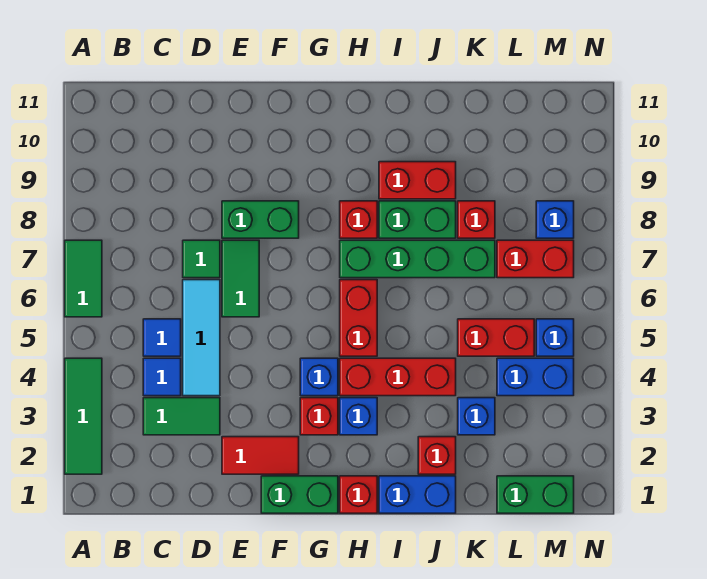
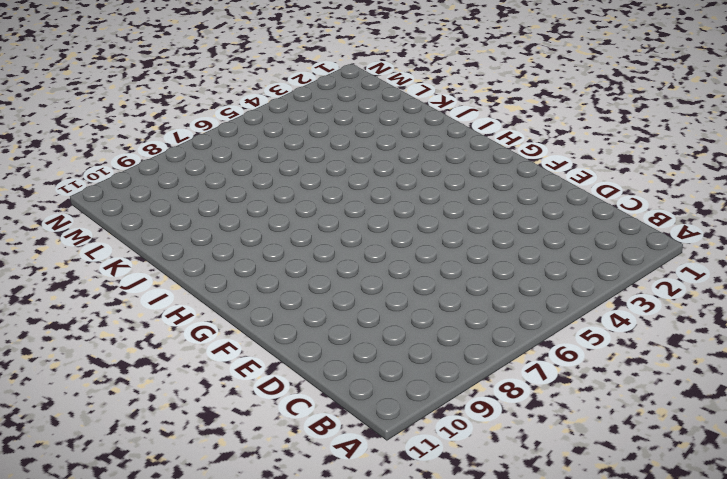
none -> green tile A2:A4 level 1
none -> green tile A6:A7 level 1
none -> green tile C3:D3 level 1
none -> blue tile C4 level 1

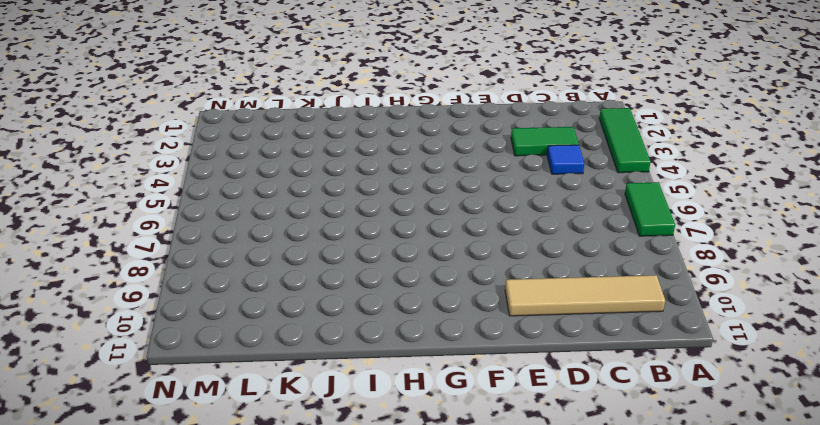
tan tile B10:E10 level 1 -> none
none -> blue tile C5 level 1
none -> cyan tile D4:D6 level 1
none -> green tile D7 level 1
none -> red tile E2:F2 level 1

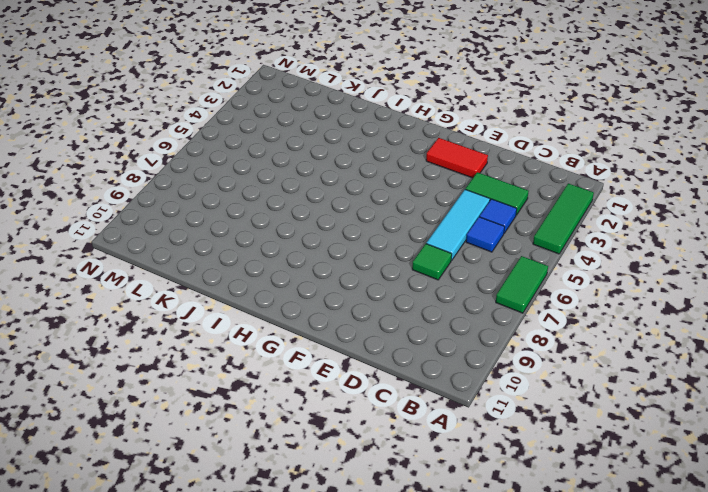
none -> green tile E6:E7 level 1
none -> green brick E8:F8 level 1
none -> green brick F1:G1 level 1
none -> red brick G3 level 1

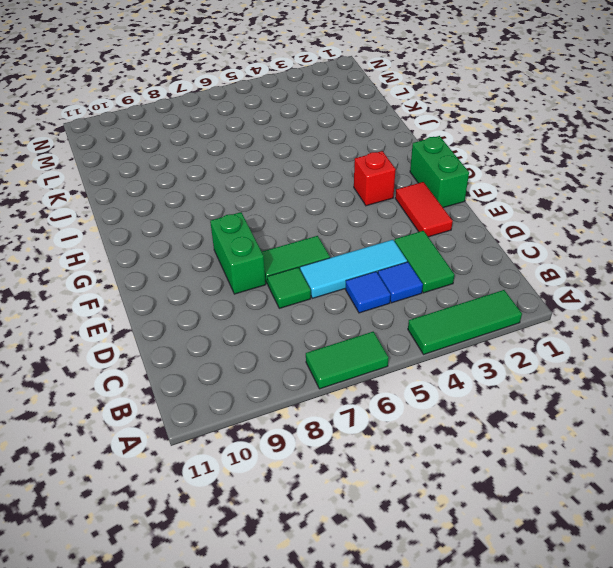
none -> blue brick G4 level 1
none -> red brick H1 level 1
none -> blue brick H3 level 1
none -> red brick H4:J4 level 1

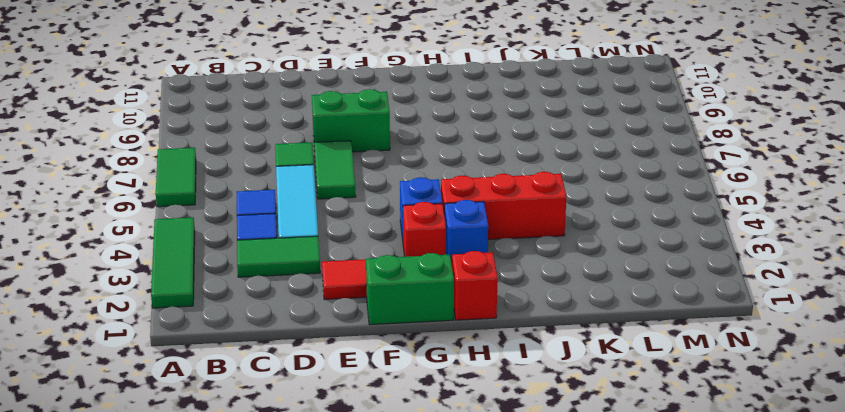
none -> red brick H5:H6 level 1
none -> green brick H7:K7 level 1
none -> red brick H8 level 1
none -> blue brick I1:J1 level 1

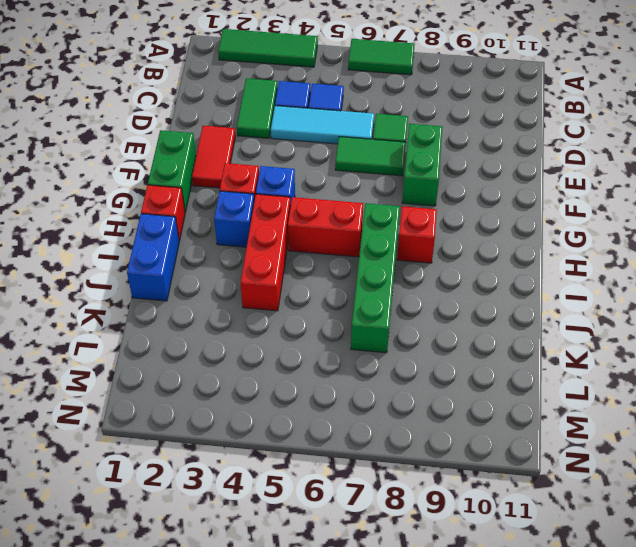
none -> green brick I8:J8 level 1
none -> red brick I9:J9 level 1
none -> red brick J2 level 1
none -> blue brick K3 level 1

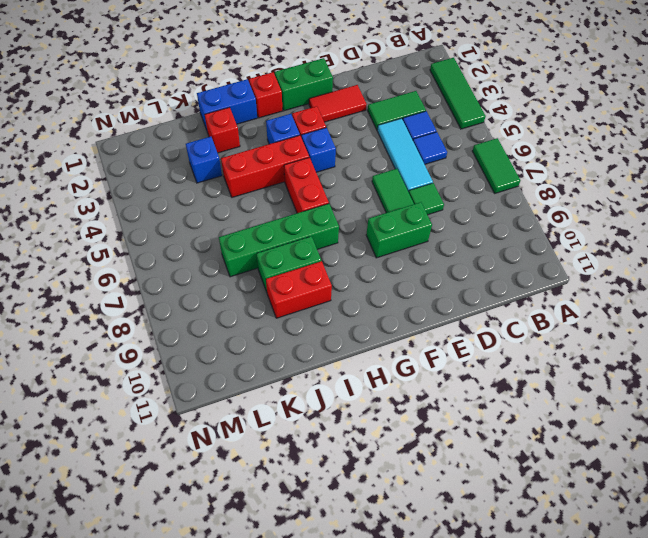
none -> red brick H8 level 1
none -> red brick K5:L5 level 1
none -> red brick K8 level 1
none -> green brick L1:M1 level 1

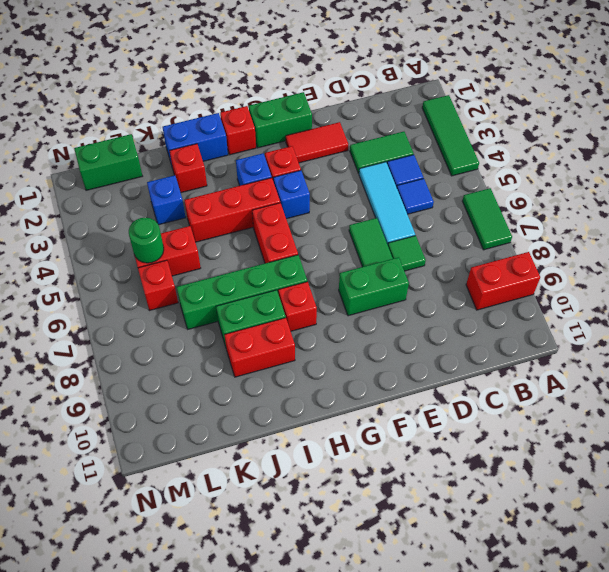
red brick A9:B9 level 1 -> red brick L7:M7 level 1
green round brick L5 level 2 -> none
red brick L6 level 1 -> red brick K8 level 1
none -> blue brick L4:M4 level 1
none -> blue brick M5 level 1
none -> blue brick M8 level 1

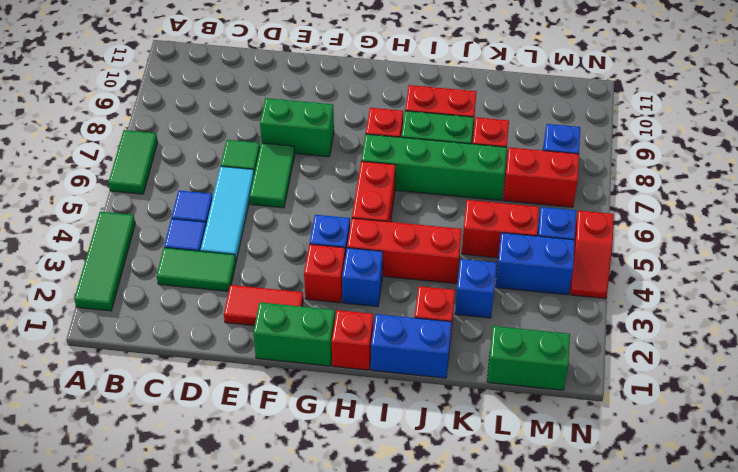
red slope N4:N5 level 1 top 5 -> none

